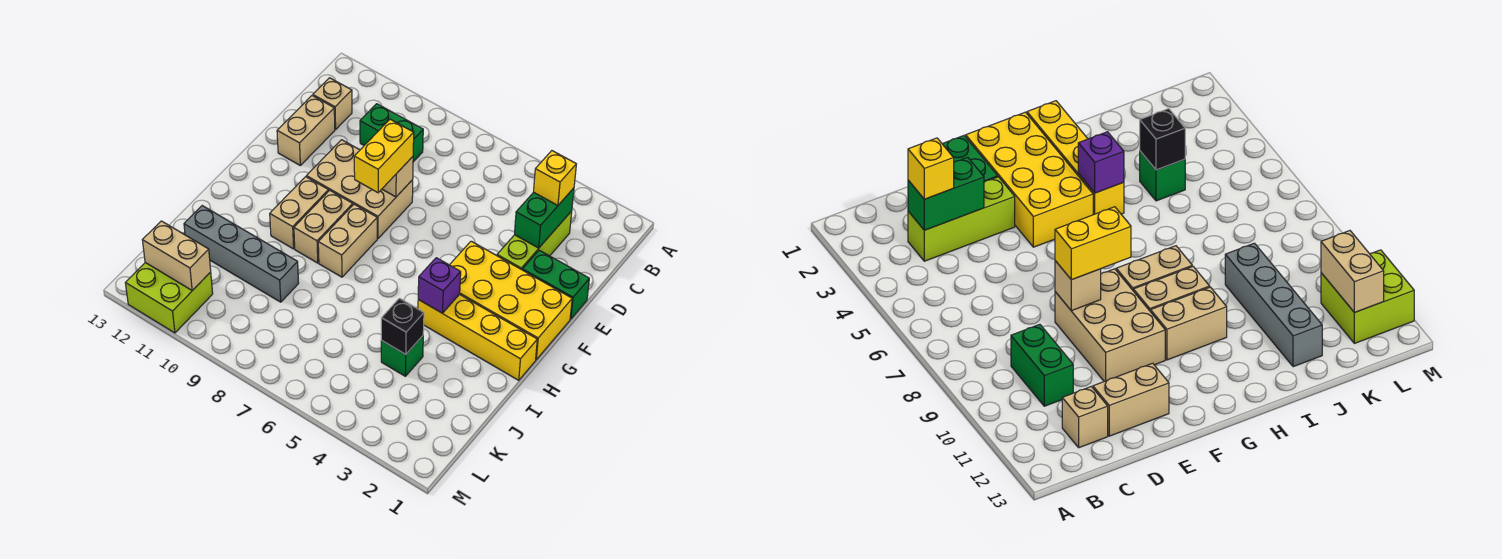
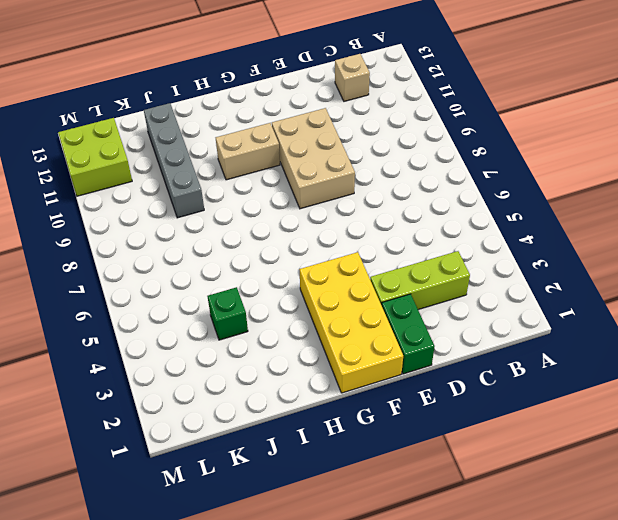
none -> green brick C9:C10 level 1
none -> tan brick D12:E12 level 1
none -> tan brick G8:H8 level 1

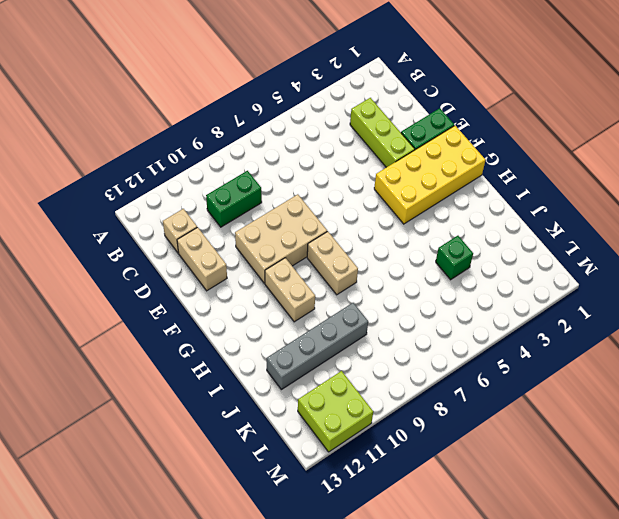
none -> tan brick G9:H9 level 1
none -> yellow brick H1:H4 level 1
none -> green brick C3:D3 level 2

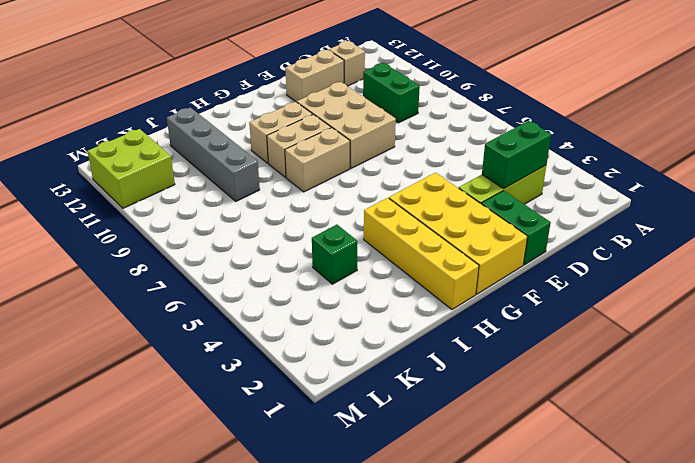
none -> tan brick E8 level 2
none -> purple brick H4 level 2
none -> black brick J4 level 2

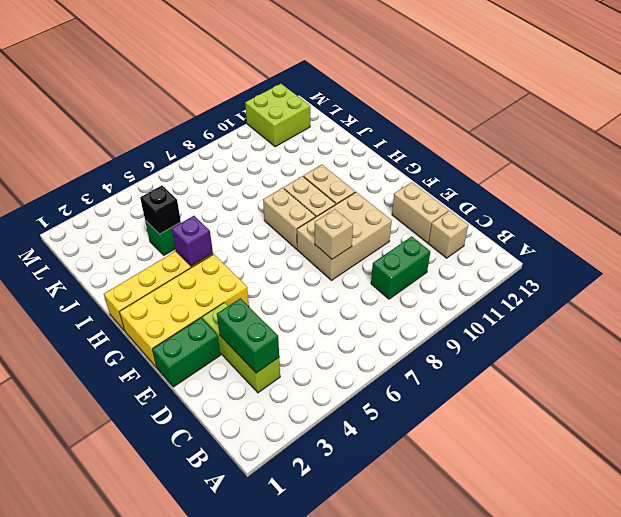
none -> grey brick J9:J12 level 1
none -> tan brick L11:L12 level 2
none -> yellow brick C3 level 3

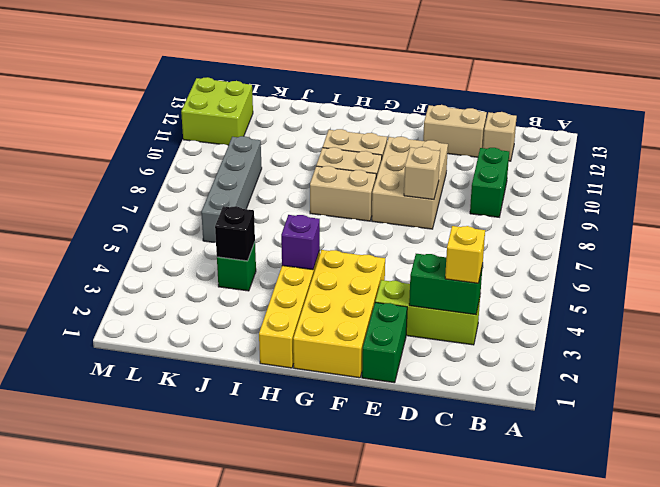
grey brick K6:K9 level 1 -> grey brick J9:J12 level 1
none -> tan brick L11:L12 level 2
none -> yellow brick E8:F8 level 3

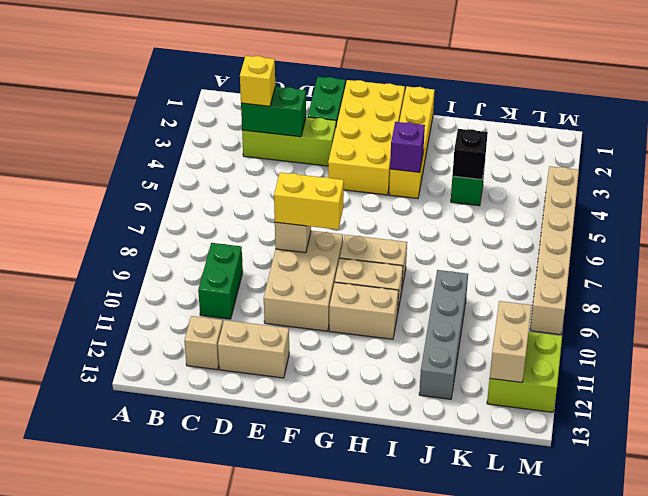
tan brick M4:M9 level 1 -> none

